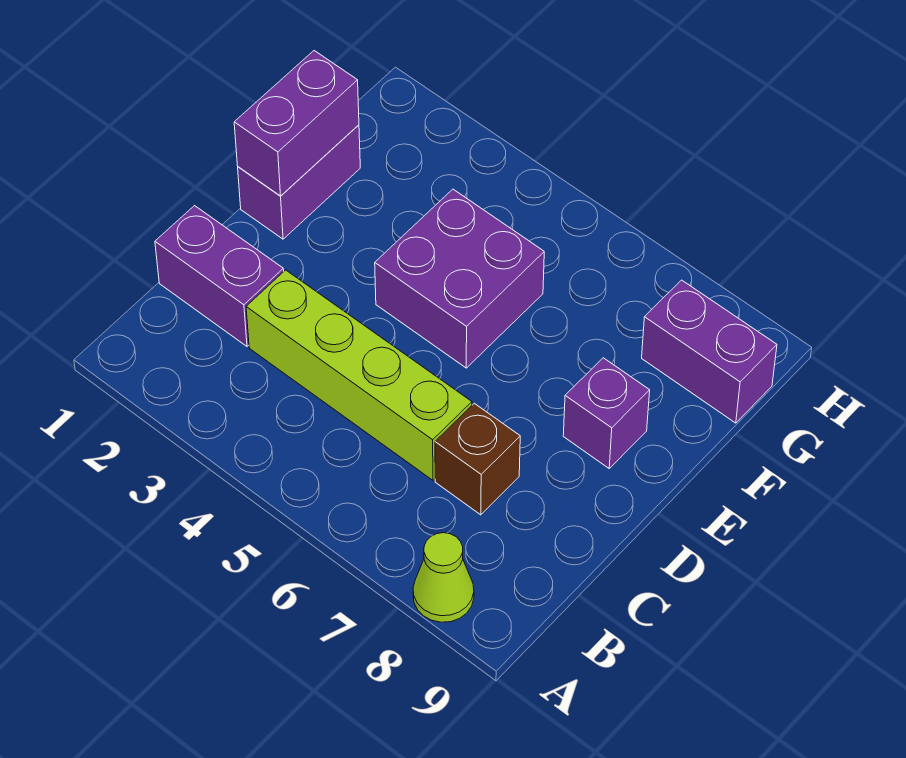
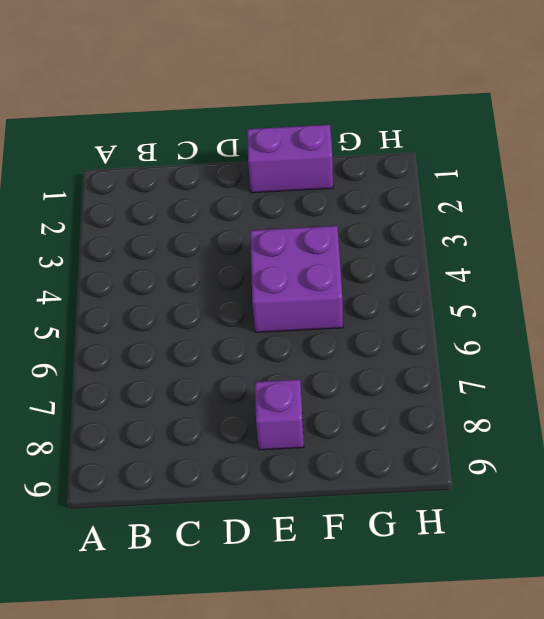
none -> lime cone A8 level 1
none -> purple brick C1:C2 level 1

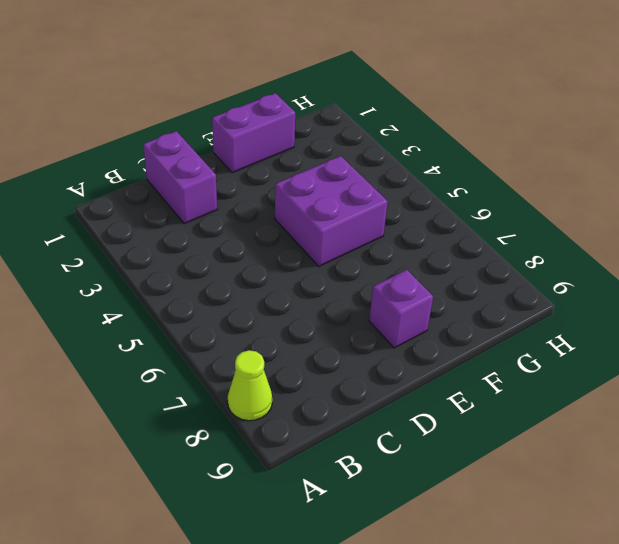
none -> lime brick C3:C6 level 1
none -> brown brick C7 level 1

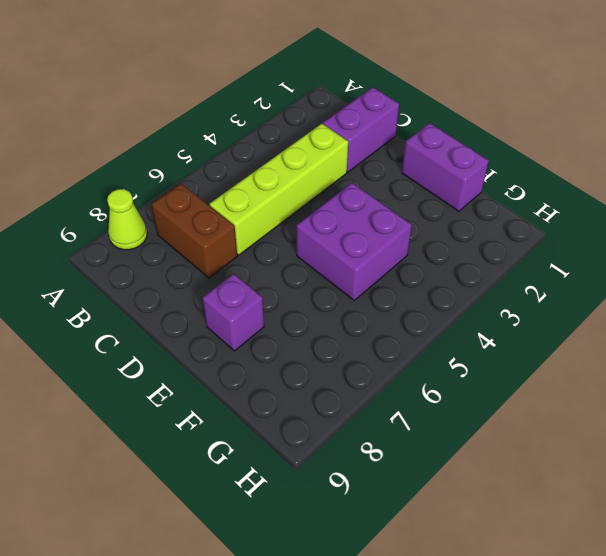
brown brick B7:C7 level 1 -> brown brick C7 level 1
none -> purple brick G8:G9 level 1
none -> purple brick E1:F1 level 2

